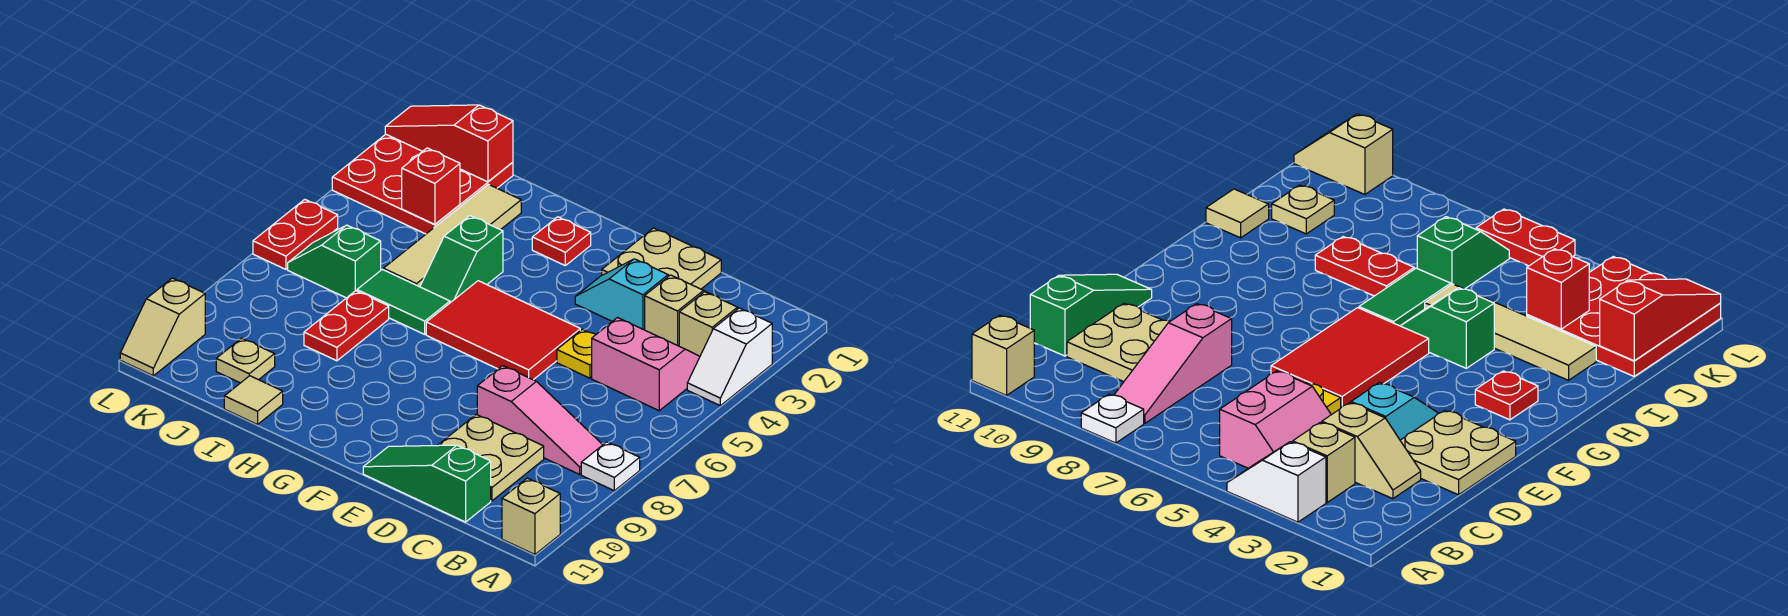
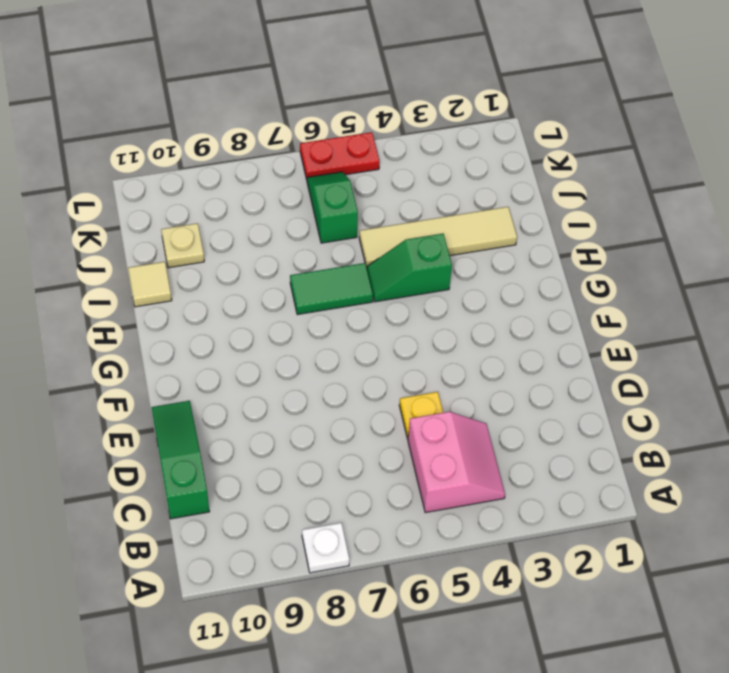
green tile H6:H7 level 1 -> green tile H6:I6 level 1
none -> white slope A3:A4 level 1 top 3
none -> tan brick A11 level 1
none -> tan brick B3 level 1

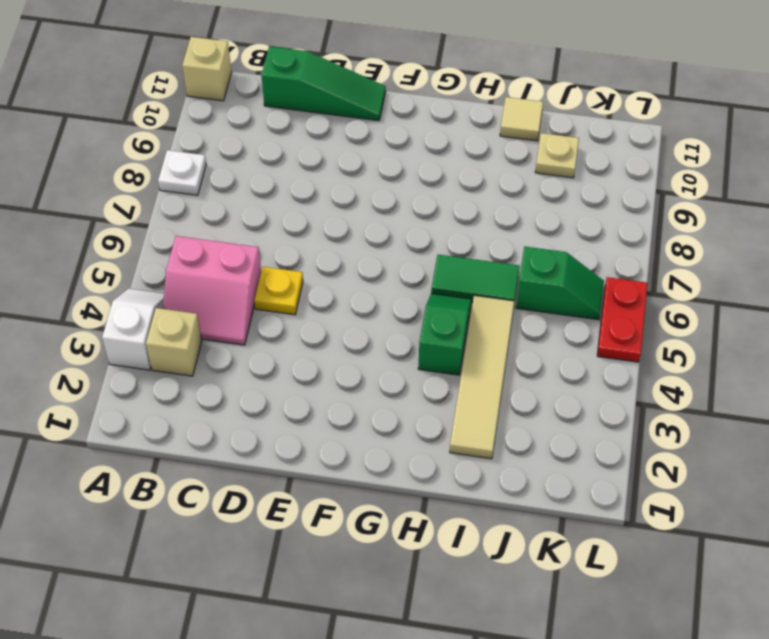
none -> pink slope B8:D8 level 1 top D
none -> tan slope C2:C3 level 1 top 3
none -> tan plate C9:D10 level 1

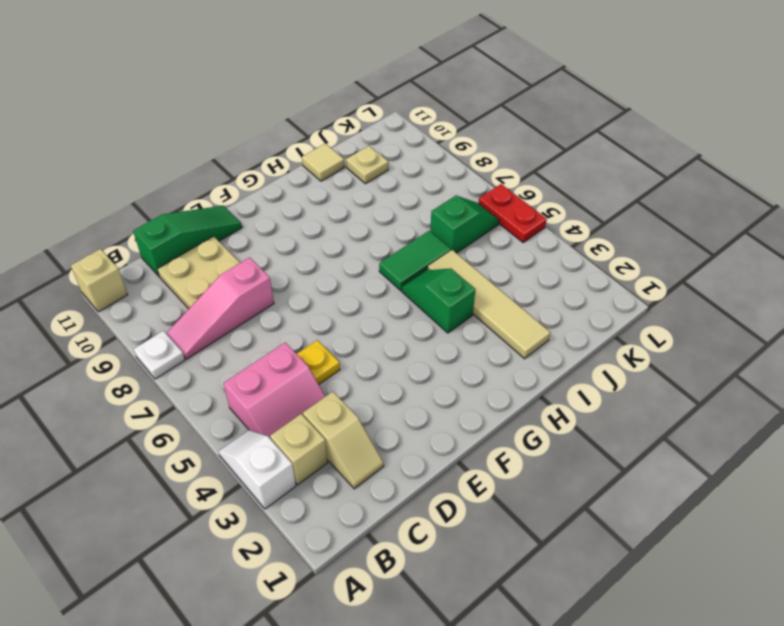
none -> tan plate D1:E2 level 1
none -> cyan slope D3:E3 level 1 top D
none -> red tile E5:G6 level 1

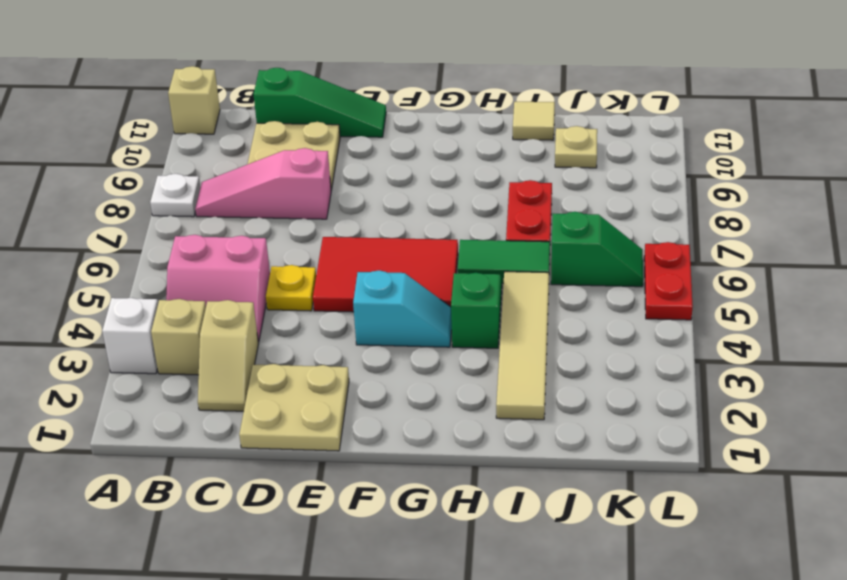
cyan slope F4:G4 level 1 top F -> cyan slope D3:E3 level 1 top D
none -> red plate G2 level 1
none -> red plate J1:L3 level 1
none -> tan slope L10:L11 level 1 top 10

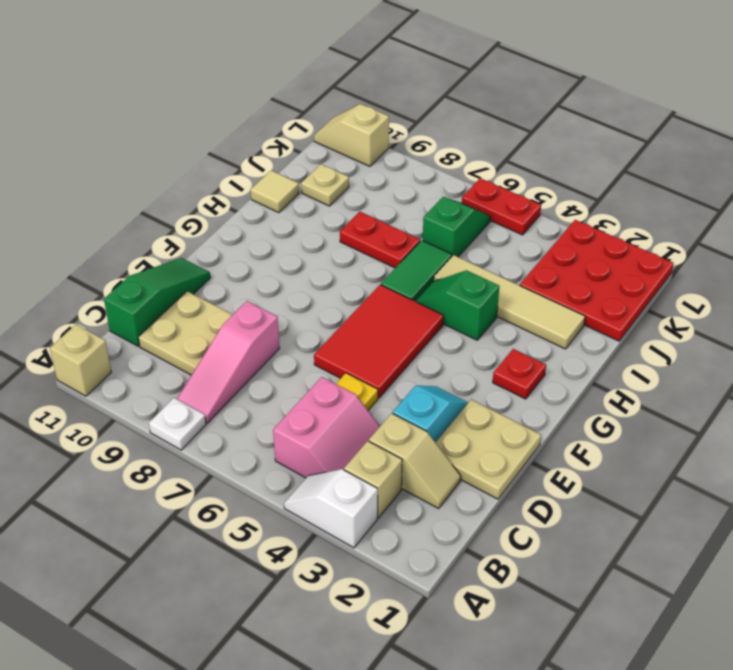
none -> red slope J1:L1 level 2 top J
none -> red brick J3 level 2

